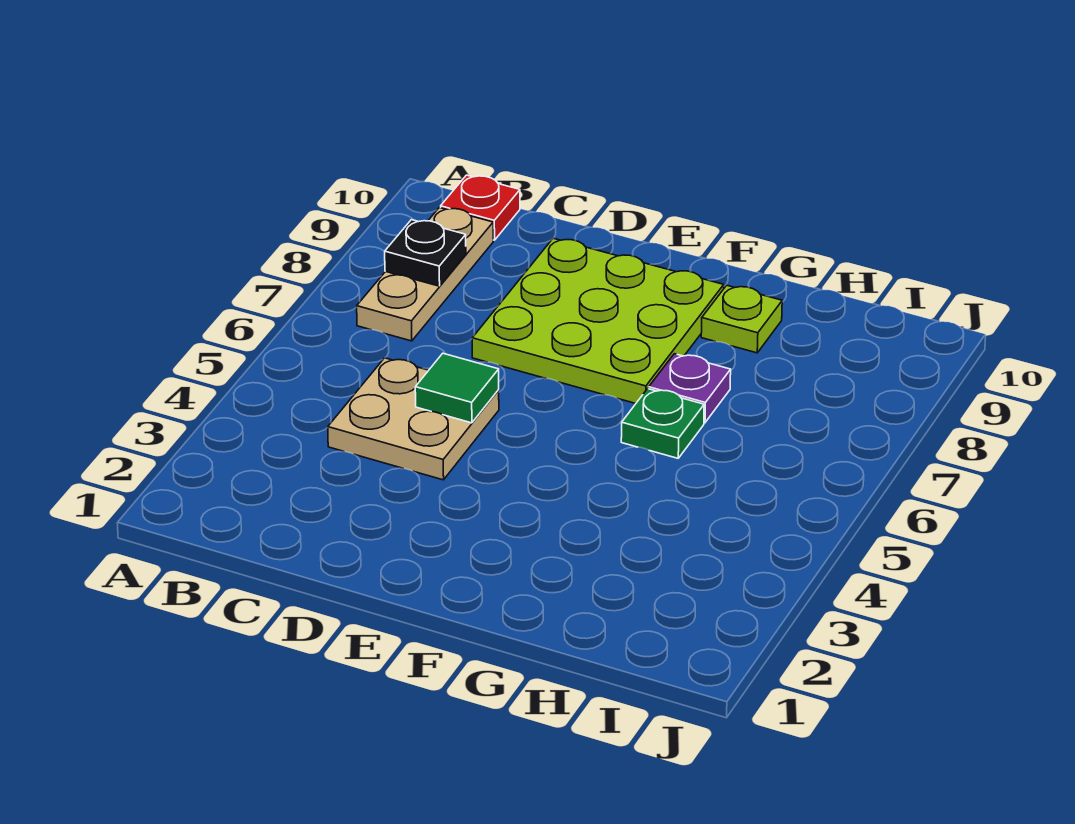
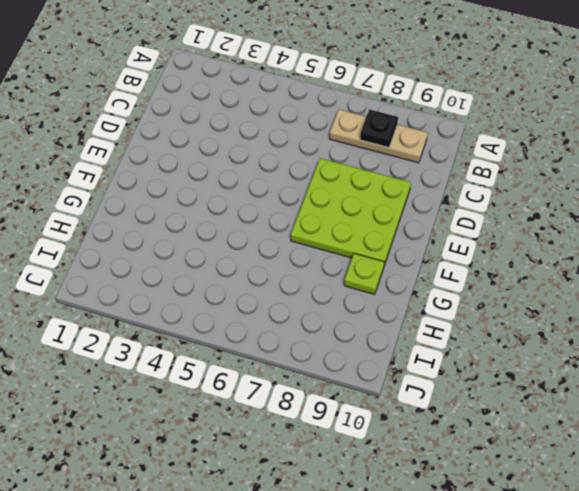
none -> red plate B10 level 1
none -> tan plate C4:D5 level 1

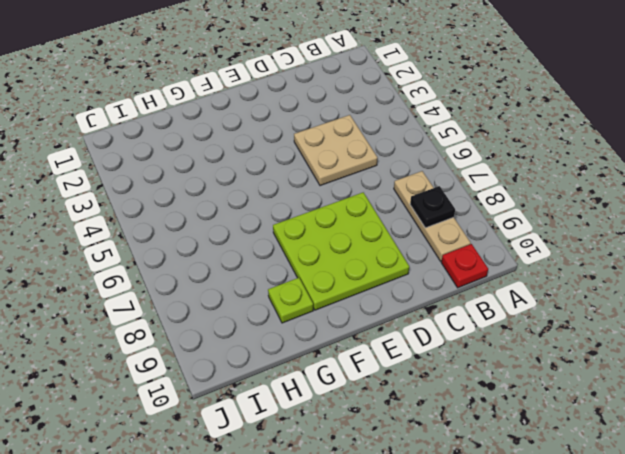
none -> green plate G6 level 1
none -> purple plate G7 level 1

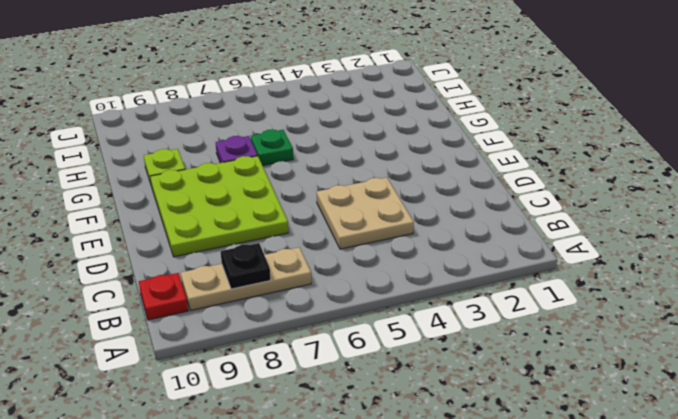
none -> green tile D5 level 2

